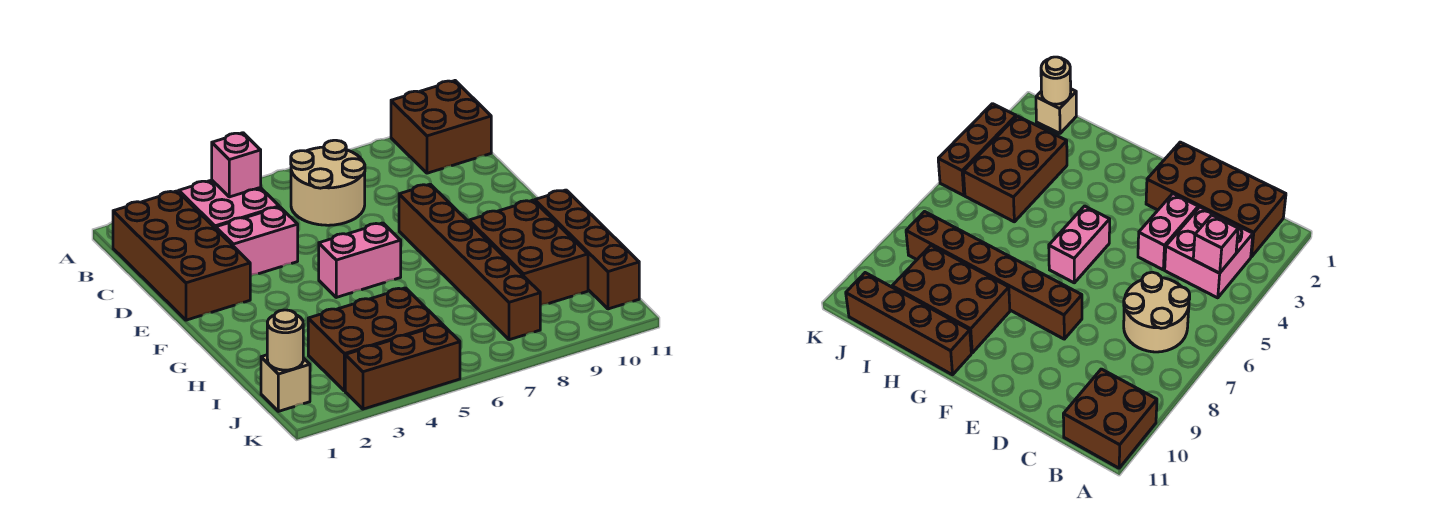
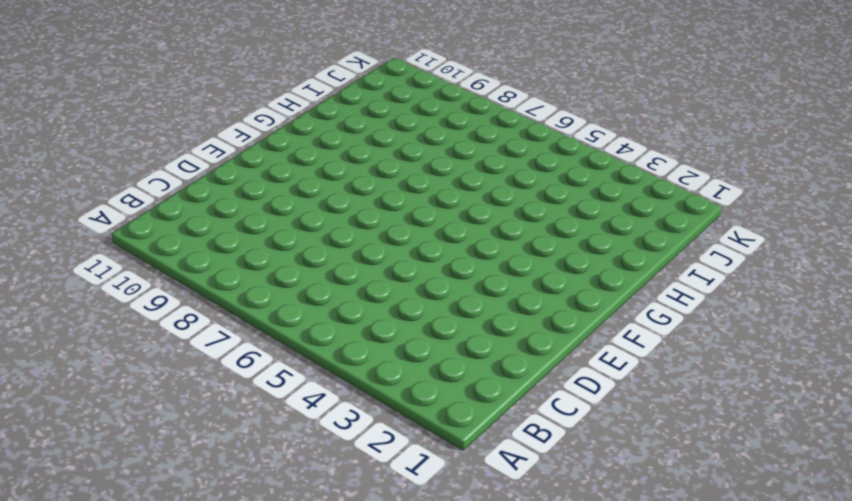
none -> brown brick A10:B11 level 1
none -> brown brick B1:E2 level 1
none -> pink brick B3:C4 level 1

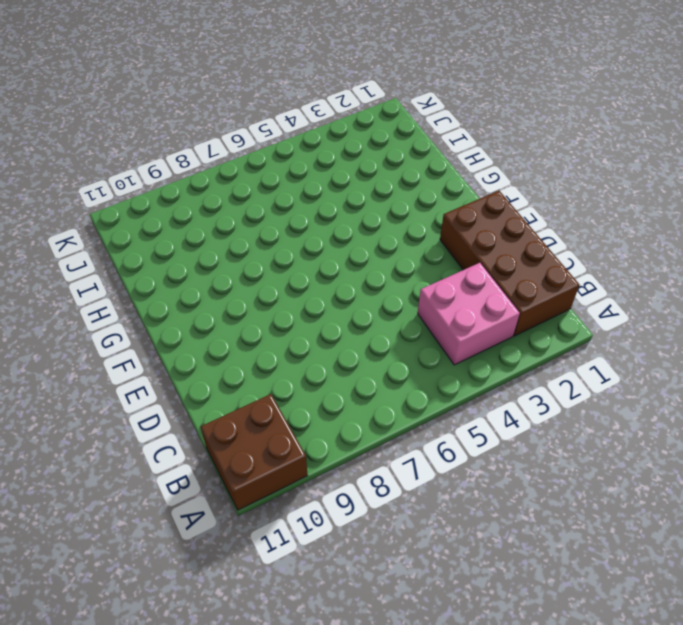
none -> tan round brick B6:C7 level 1
none -> pink brick D3:D4 level 1
none -> brown brick E8:J8 level 1

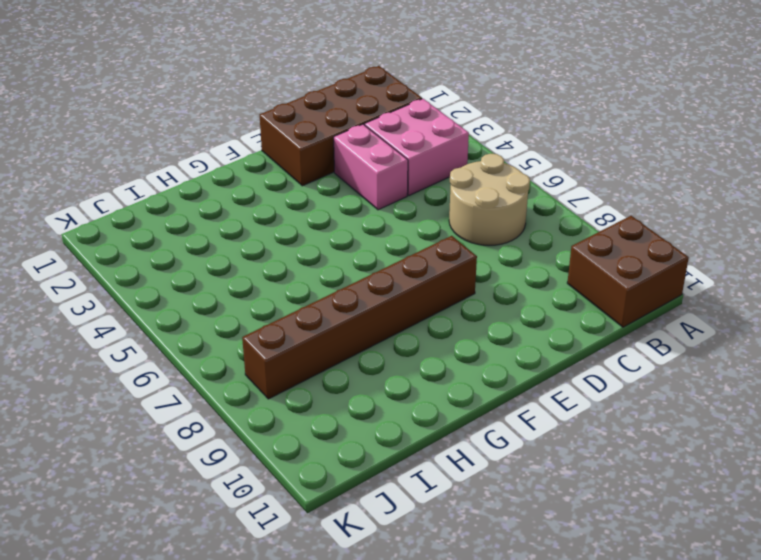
none -> pink brick F5:F6 level 1
none -> brown brick G9:I10 level 1
none -> brown brick G11:J11 level 1

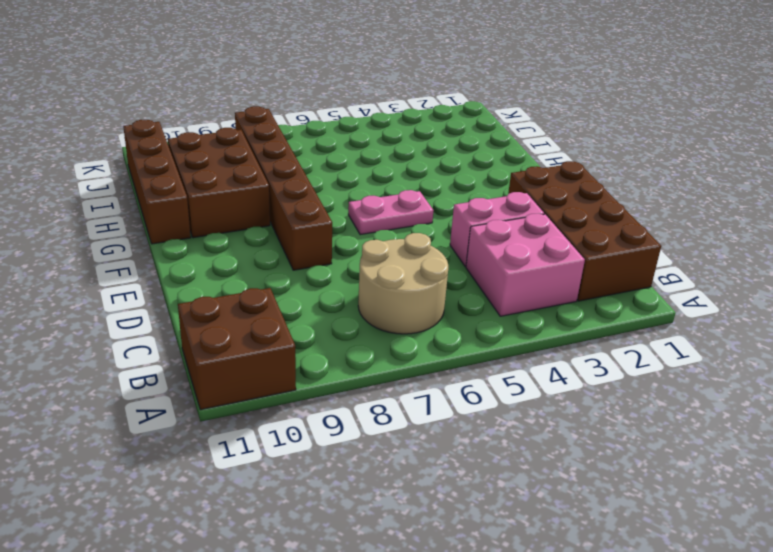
pink plate F5:F6 level 1 -> pink brick F5:F6 level 1
none -> brown brick I3:J5 level 1
none -> tan brick J1 level 1
none -> brown brick K3:K5 level 1

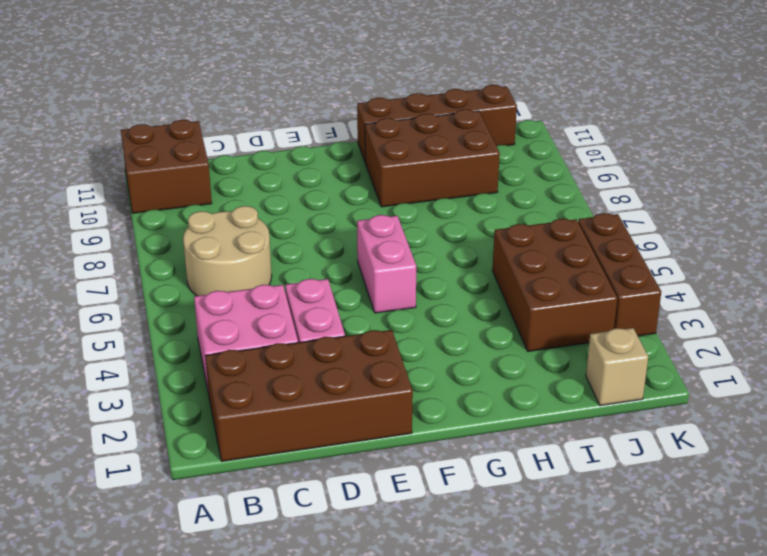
none -> brown brick E8:J8 level 1
none -> pink brick B4 level 2
none -> tan round brick J1 level 2

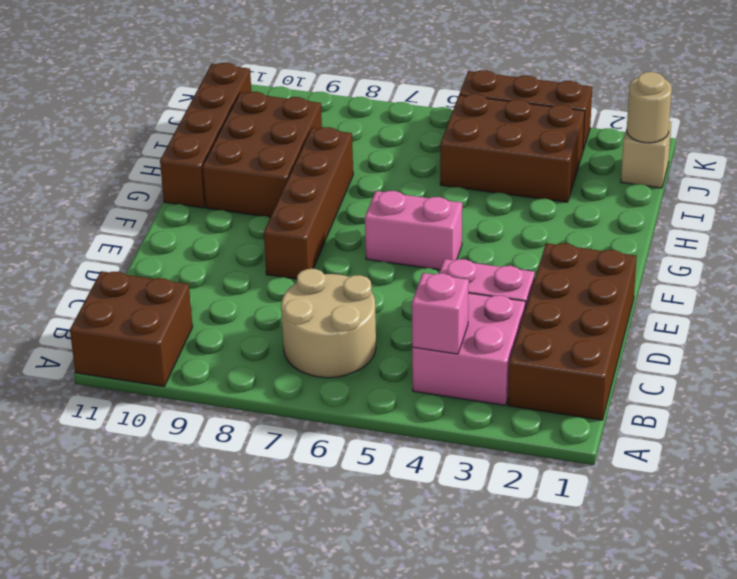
brown brick E8:H8 level 1 -> brown brick E8:J8 level 1

